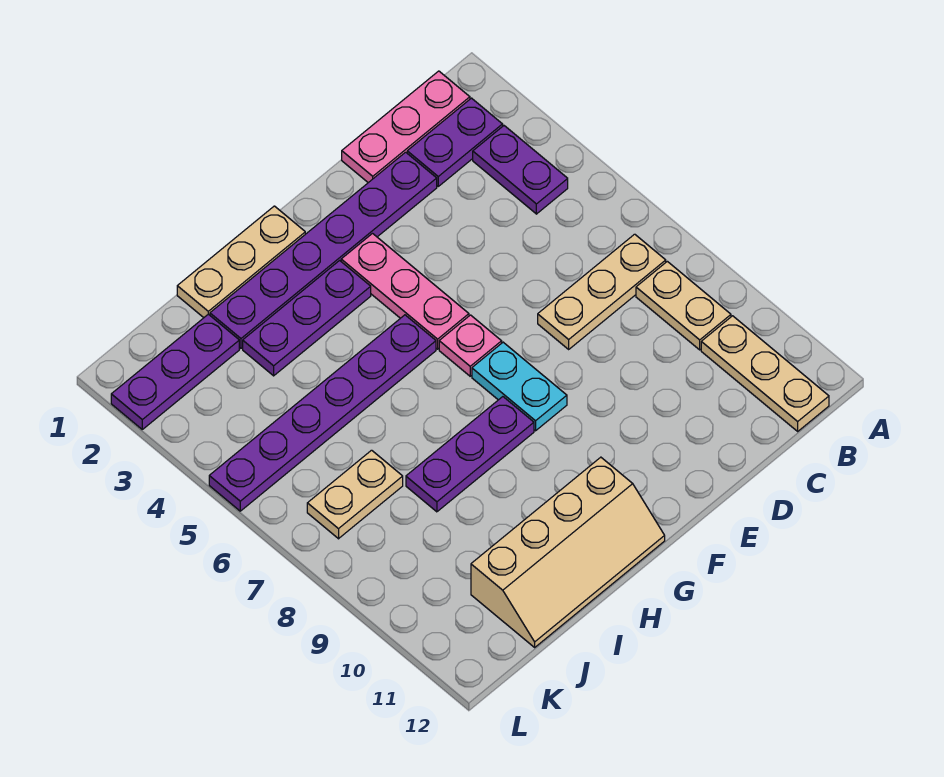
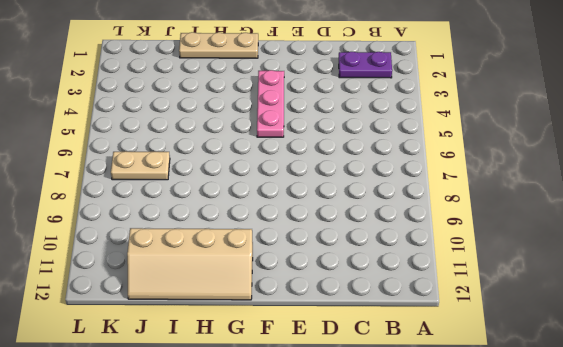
none -> pink plate B1:D1 level 1
none -> purple plate B3:B4 level 1
none -> tan plate B7:D7 level 1

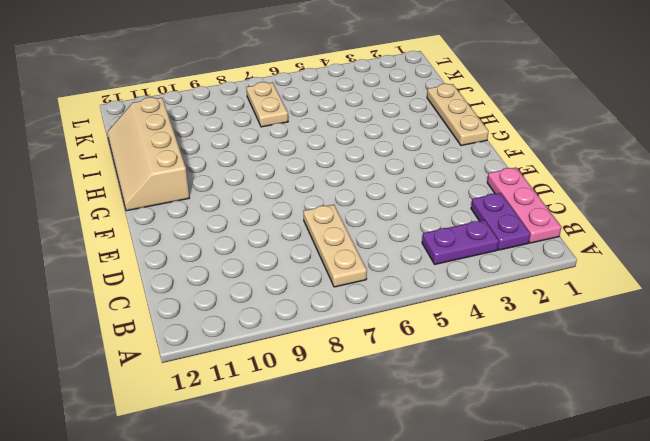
none -> tan plate B8:B9 level 1
none -> tan plate B10:B12 level 1
none -> purple plate D2:I2 level 1

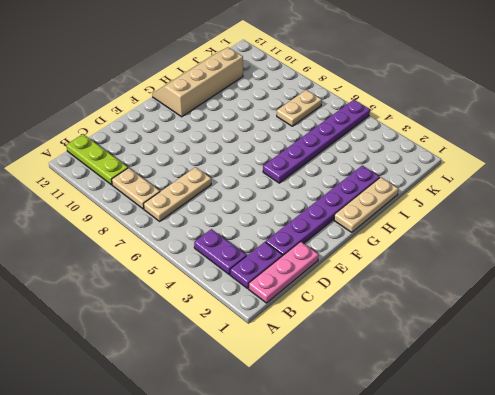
lime plate B10:B12 level 1 -> tan plate B10:B12 level 1
none -> pink plate F3:F5 level 1
none -> pink plate F6 level 1
none -> cyan plate F7:F8 level 1

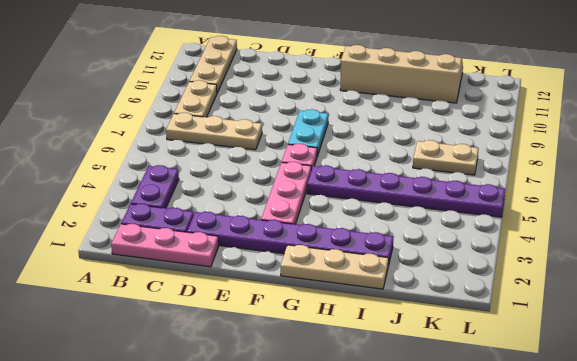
none -> purple plate G3:I3 level 1
none -> purple plate G8:I8 level 1
none -> purple plate J2:L2 level 1

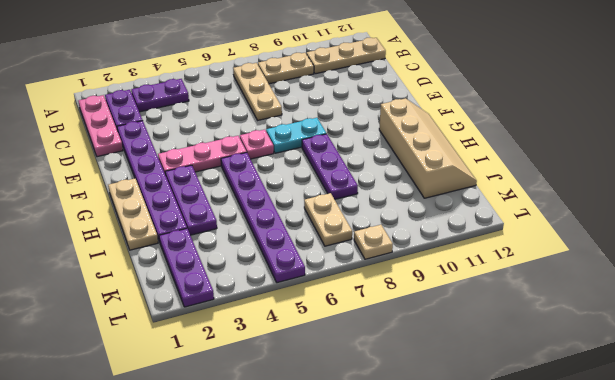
tan plate L8 level 1 -> none

